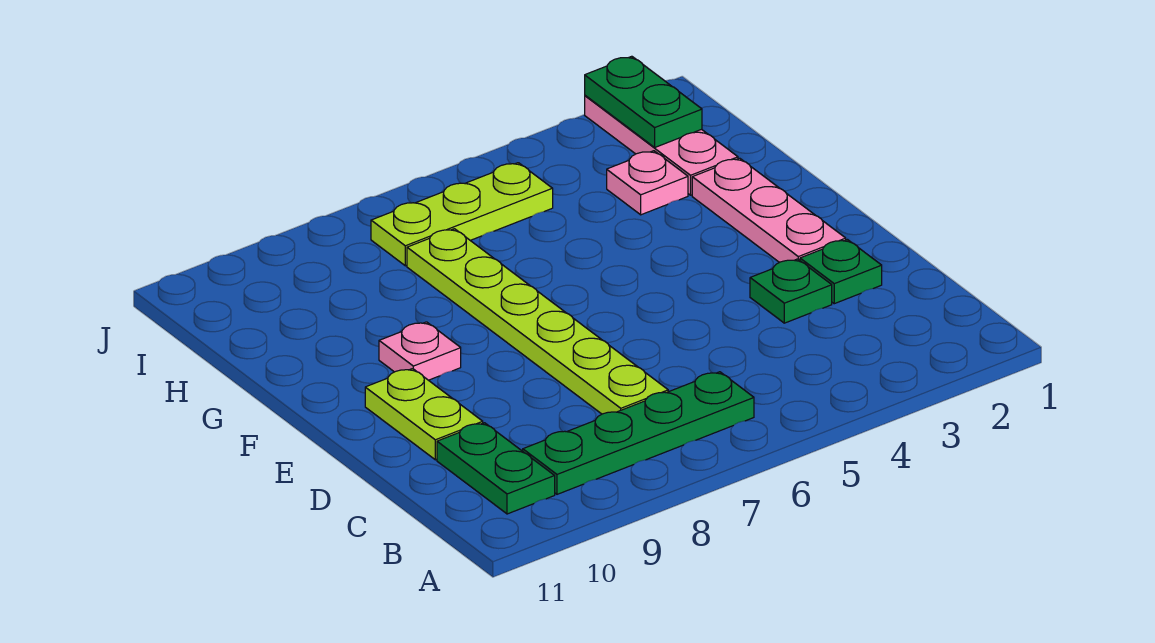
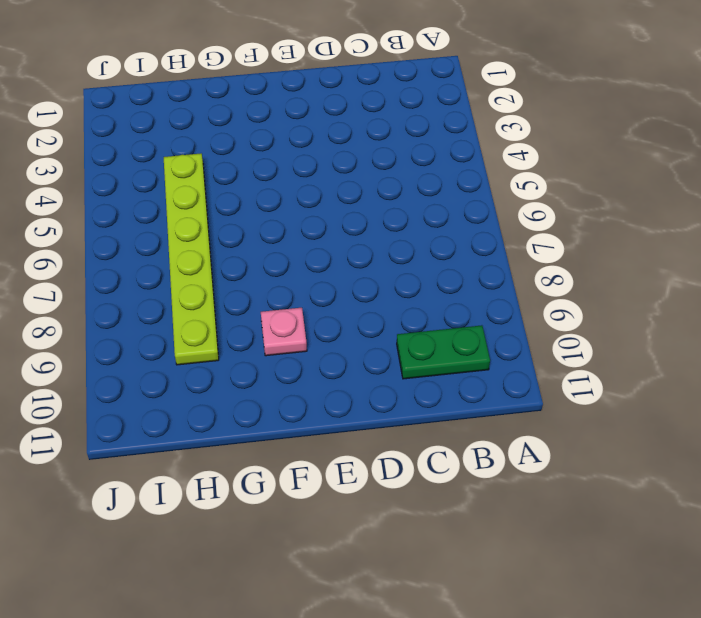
lime plate H4:H9 level 1 -> lime plate C7:H7 level 1
none -> green plate B6:B9 level 1
none -> green plate D2 level 1
none -> green plate D3 level 1

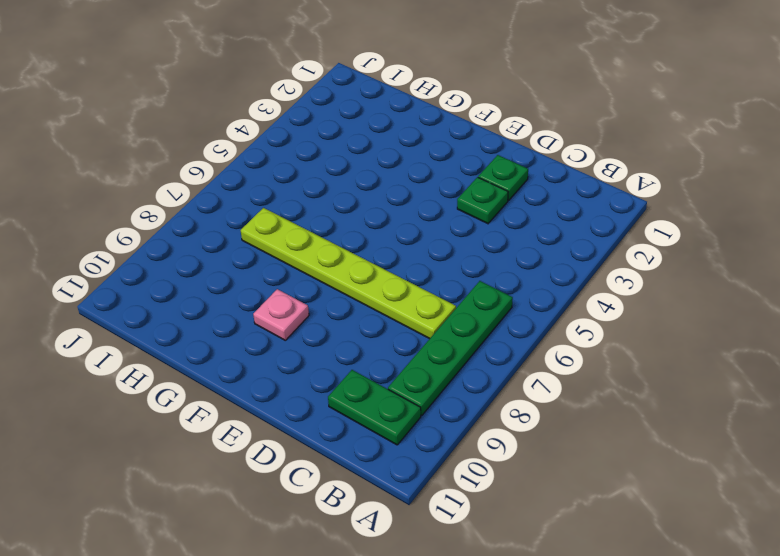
none -> lime plate D10:E10 level 1
none -> pink plate E2:G2 level 1
none -> pink plate H2:J2 level 1

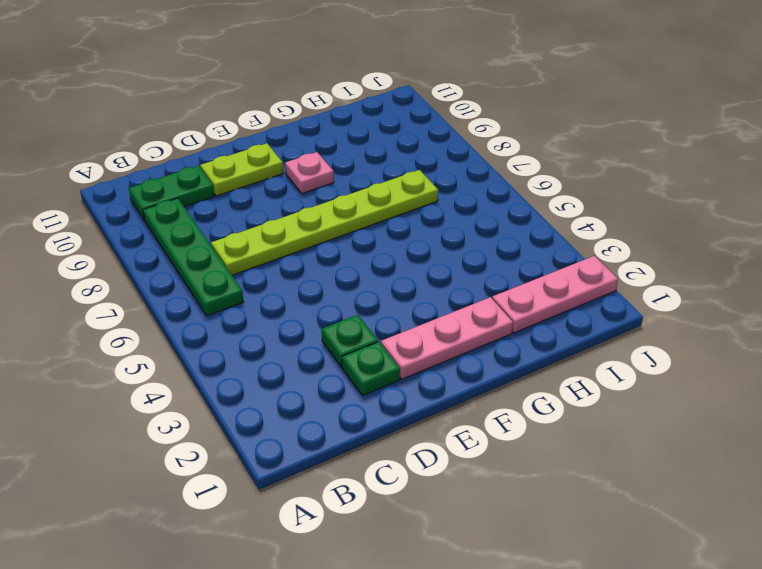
none -> pink plate H3 level 1
none -> lime plate I5:I7 level 1
none -> green plate I2:J2 level 2

